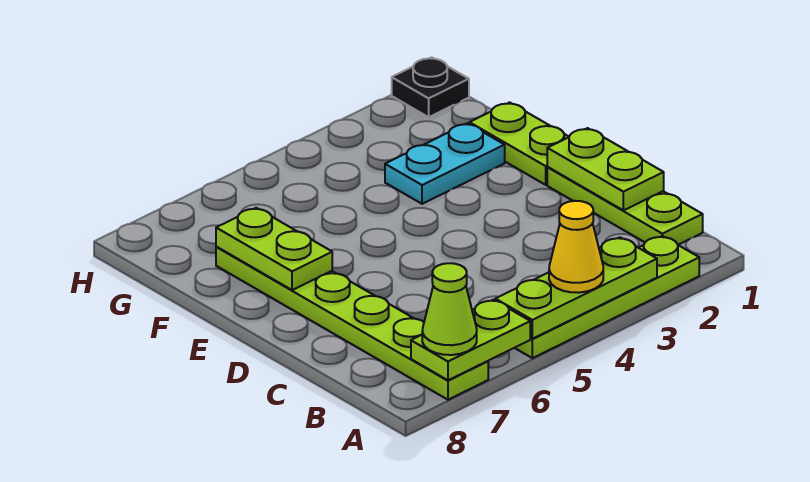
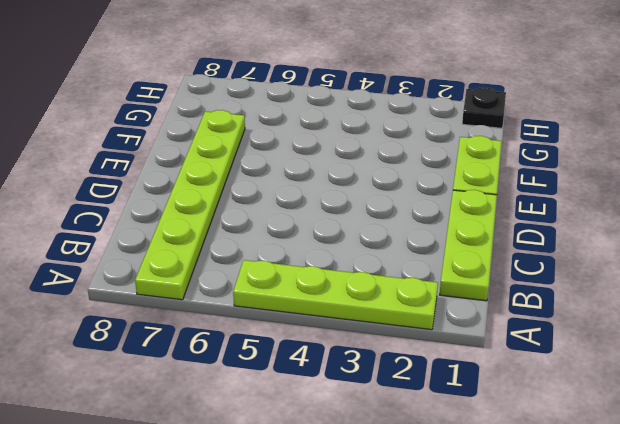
none -> cyan plate F2:F3 level 1
none -> lime plate A3:A5 level 2
none -> lime plate A6:A7 level 2

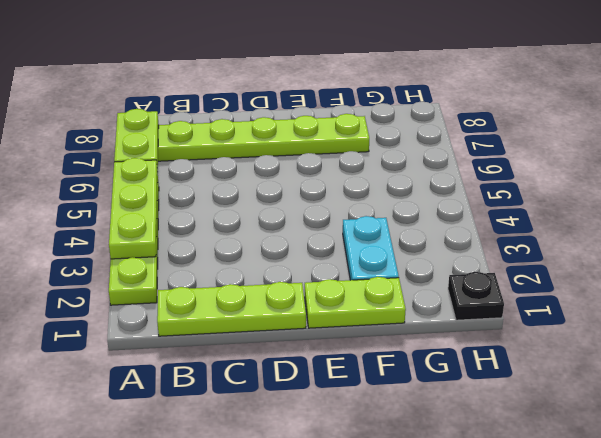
none -> lime plate C1:D1 level 2
none -> lime plate E7:F7 level 2
none -> yellow cone A4 level 3

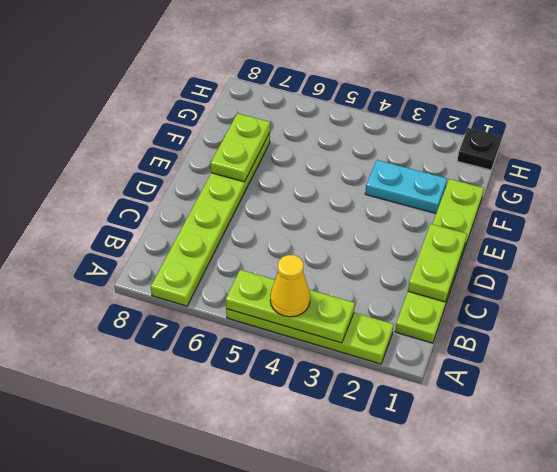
none -> lime plate A6:A7 level 2
none -> lime cone A7 level 3

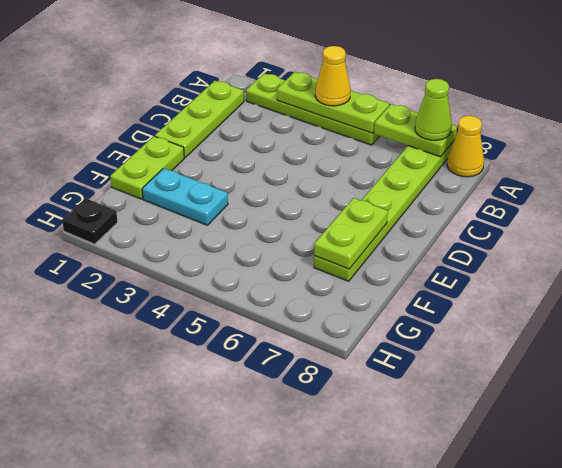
yellow cone A8 level 1 -> none
none -> lime plate C1:D1 level 2

